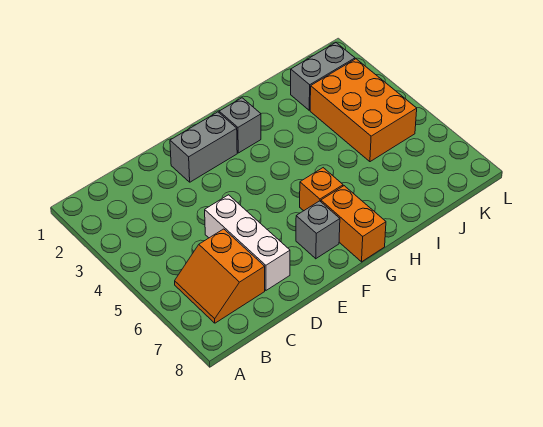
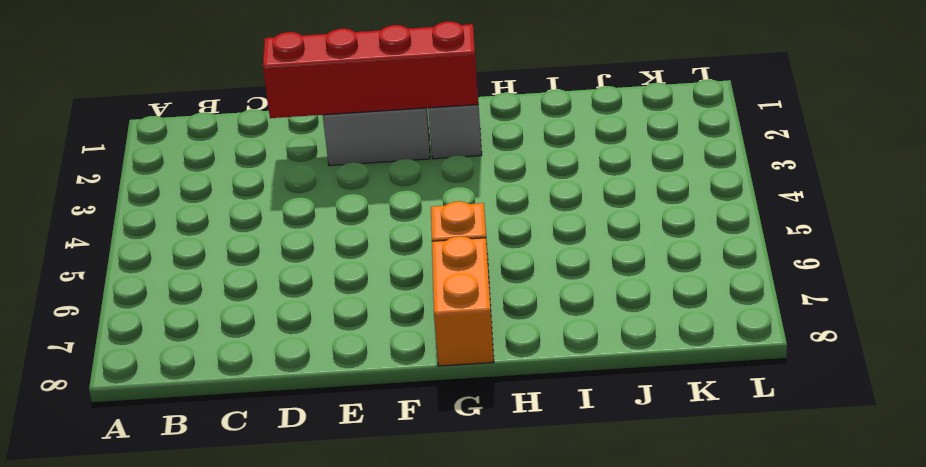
red brick D2:G2 level 2 -> none
none -> orange slope B6:C7 level 1 top C
none -> white brick D5:D7 level 1

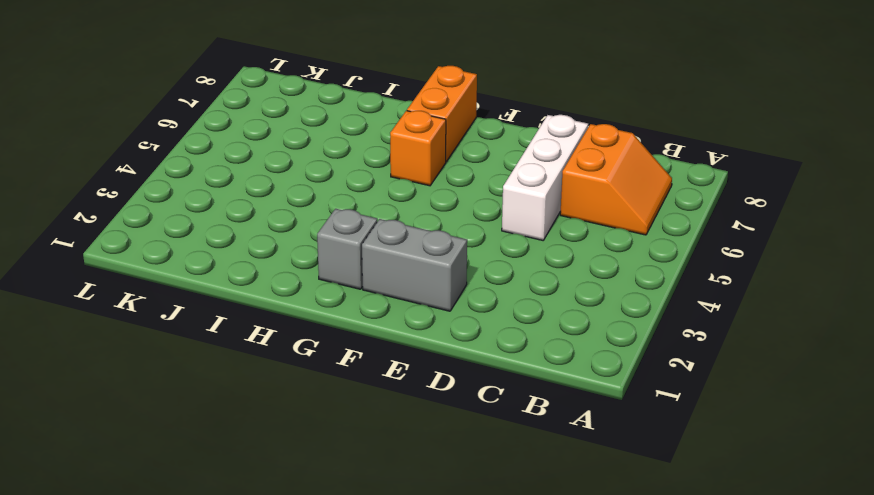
none -> grey brick F7 level 1
none -> grey brick J2:K2 level 1

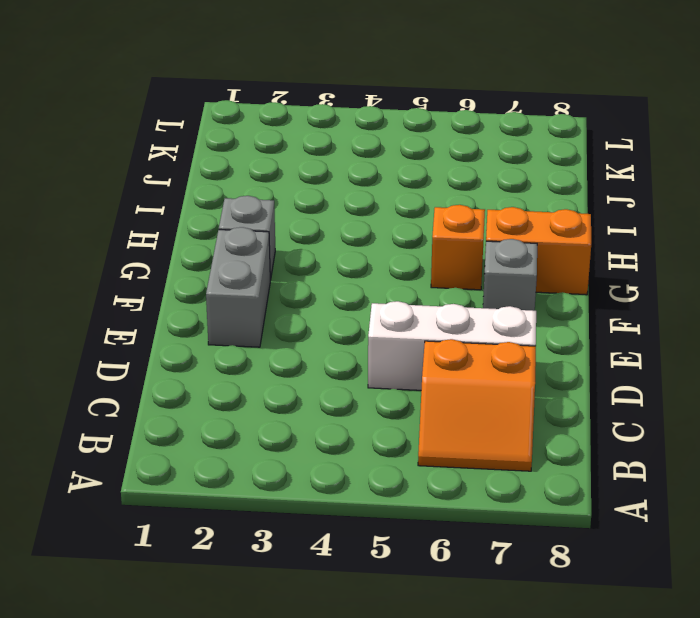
none -> grey brick J2:K2 level 1
none -> orange brick J3:K5 level 1

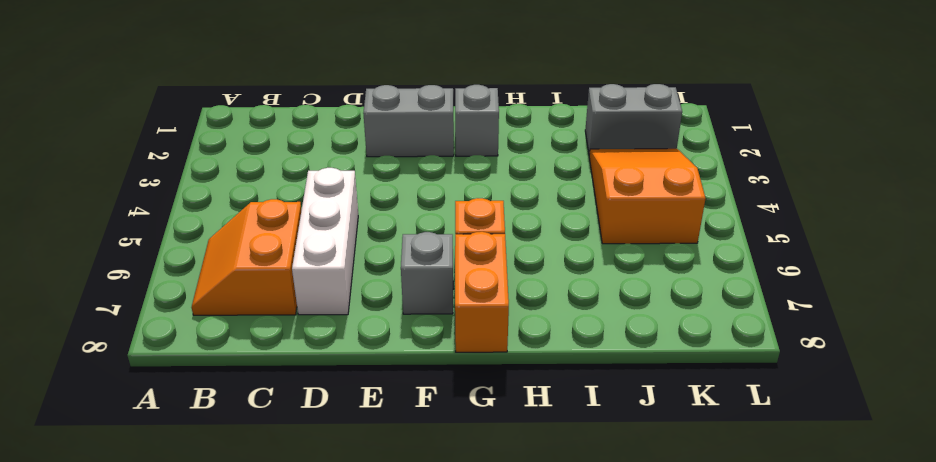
orange slope J3:K5 level 1 top 5 -> orange brick J3:K5 level 1

